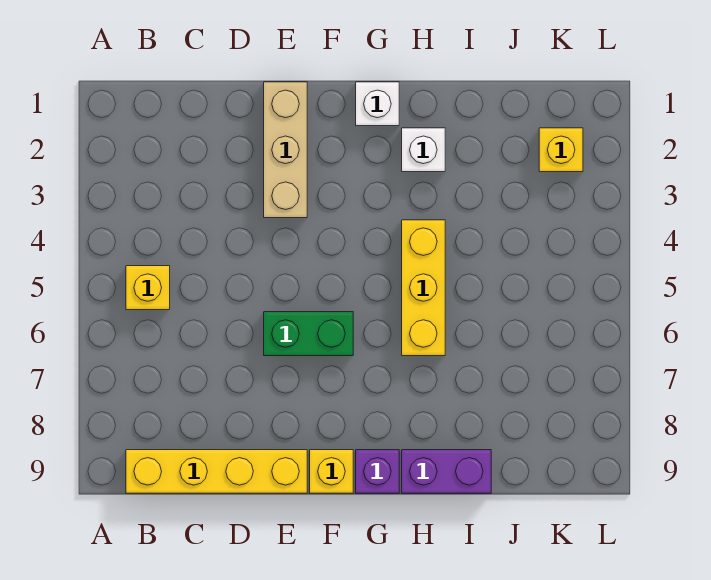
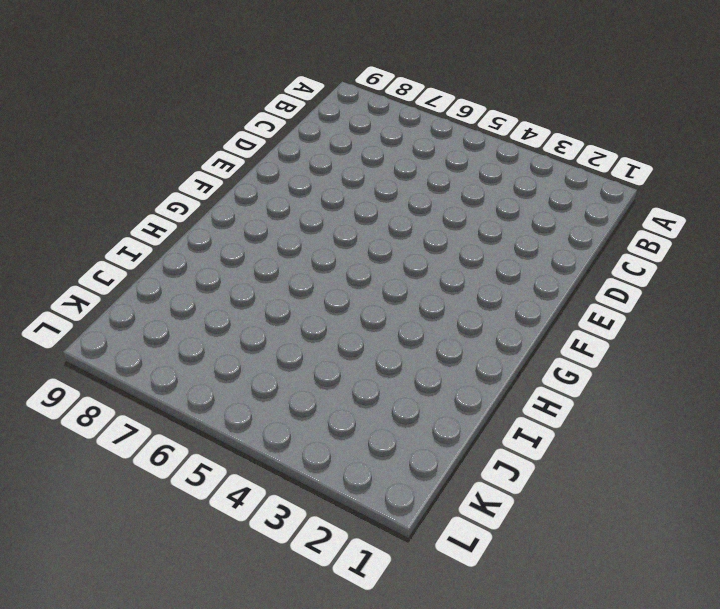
none -> yellow brick B5 level 1
none -> yellow brick B9:E9 level 1

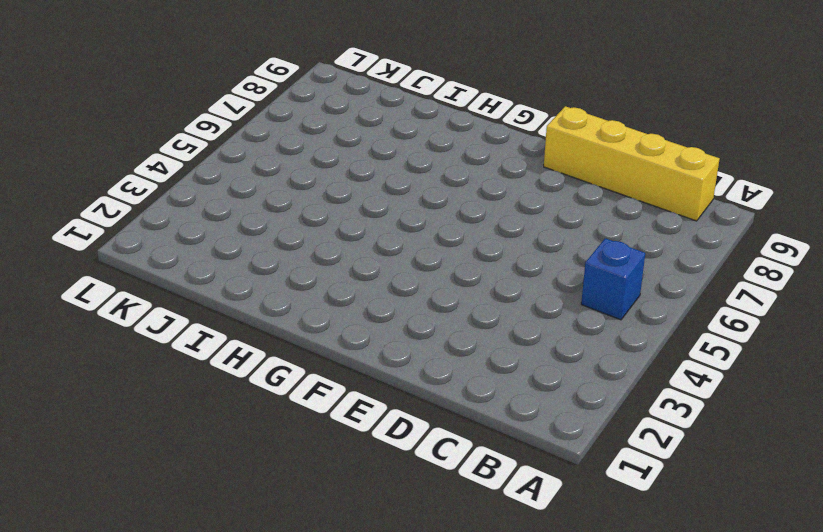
blue brick B5 level 1 -> yellow brick B5 level 1
none -> tan brick E1:E3 level 1
none -> green brick E6:F6 level 1

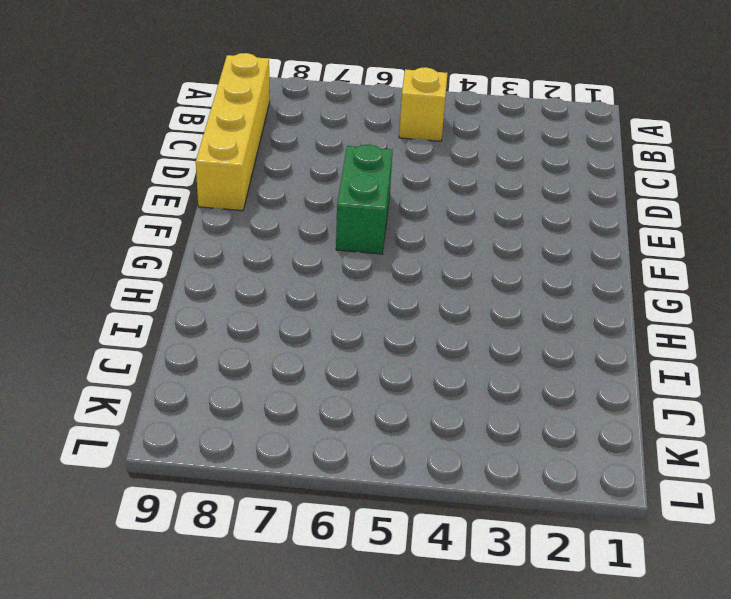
none -> tan brick E1:E3 level 1
none -> yellow brick F9 level 1

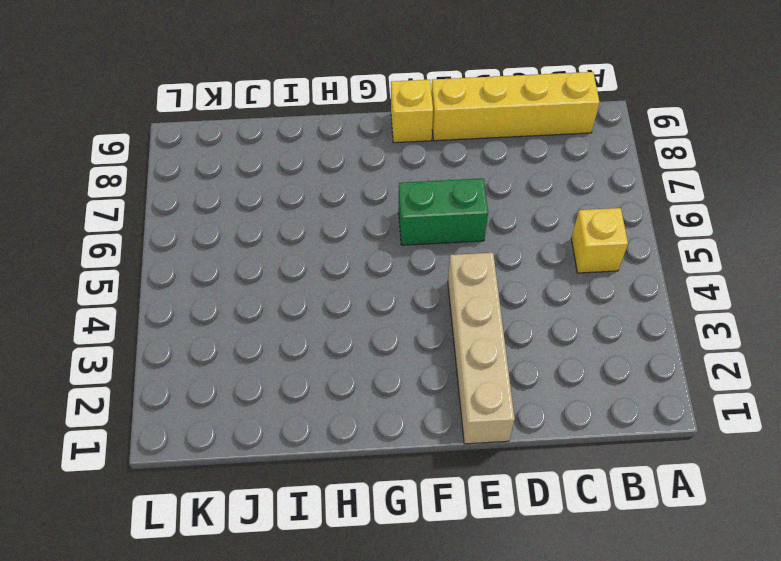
tan brick E1:E4 level 1 -> tan brick E1:E3 level 1
none -> white brick G1 level 1
none -> purple brick G9 level 1

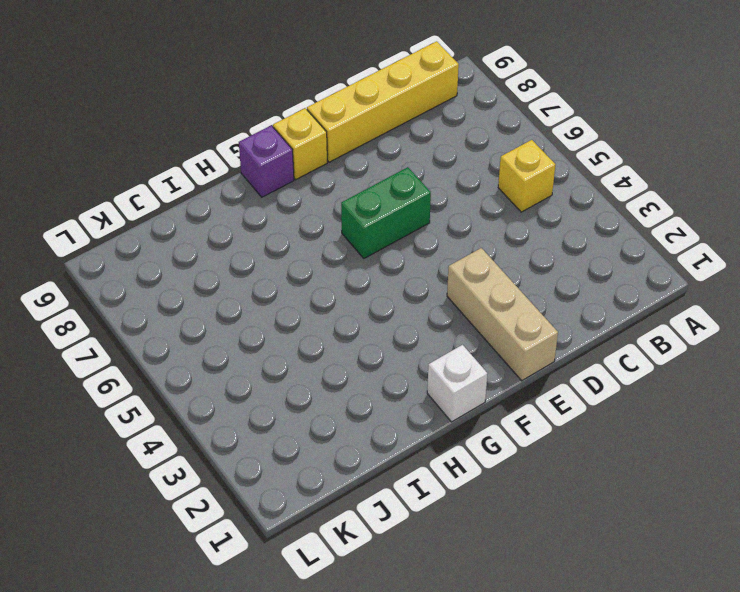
none -> white brick H2 level 1
none -> yellow brick H4:H6 level 1

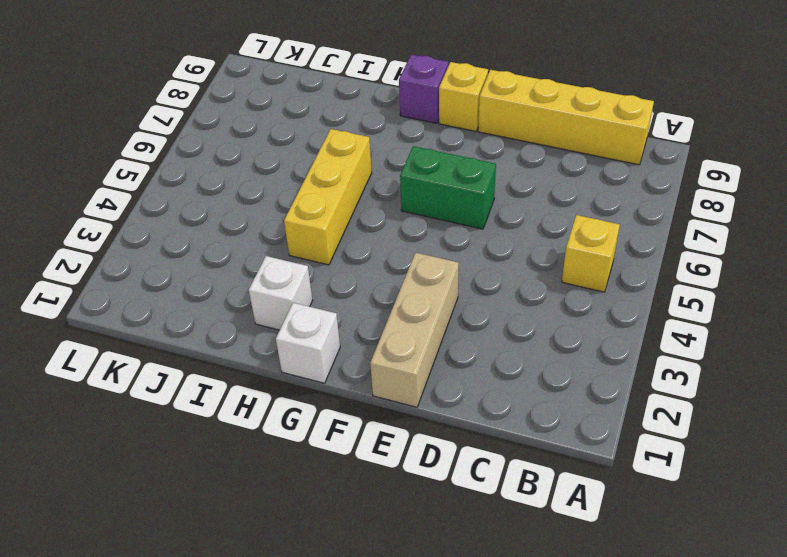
none -> purple brick H9:I9 level 1
none -> yellow brick K2 level 1

